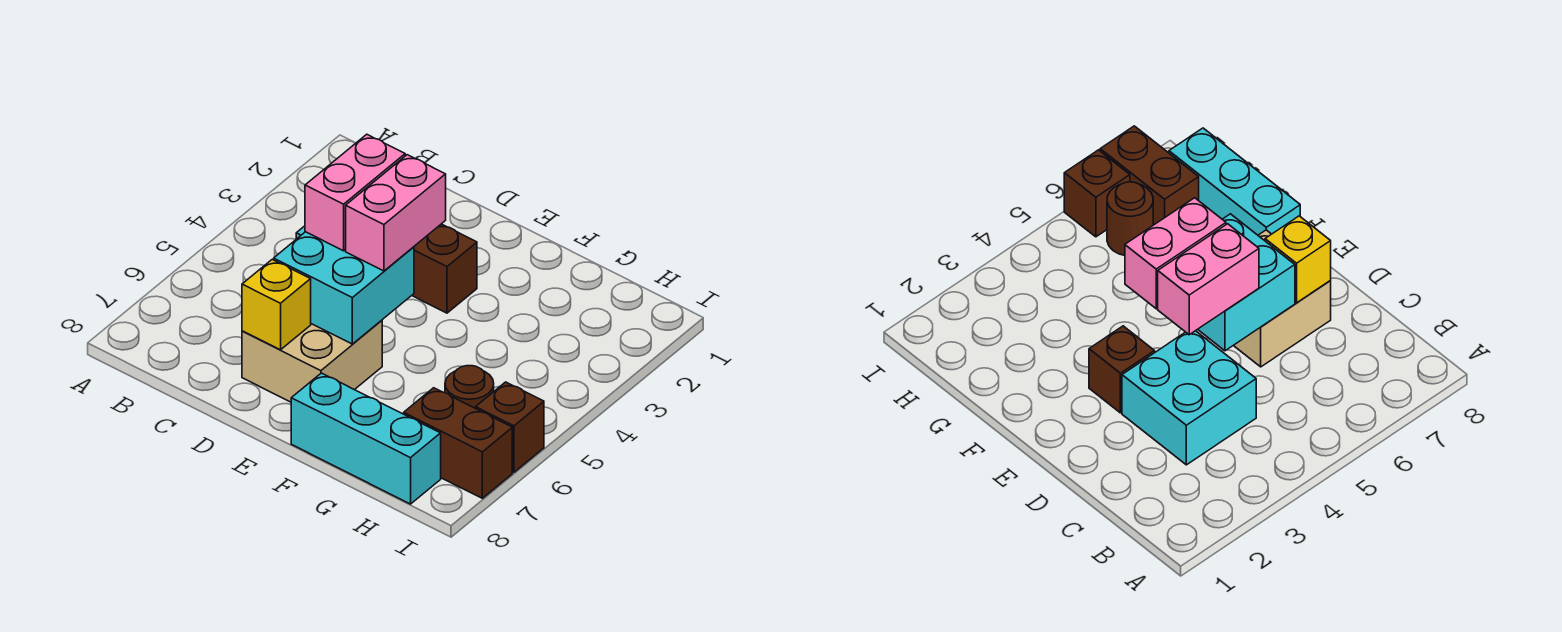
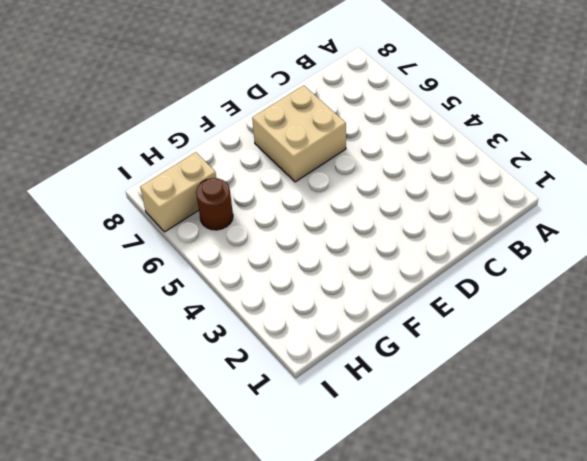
tan brick H7:I7 level 1 -> brown brick H7:I7 level 1
none -> cyan brick C3:D4 level 1
none -> brown brick E3 level 1

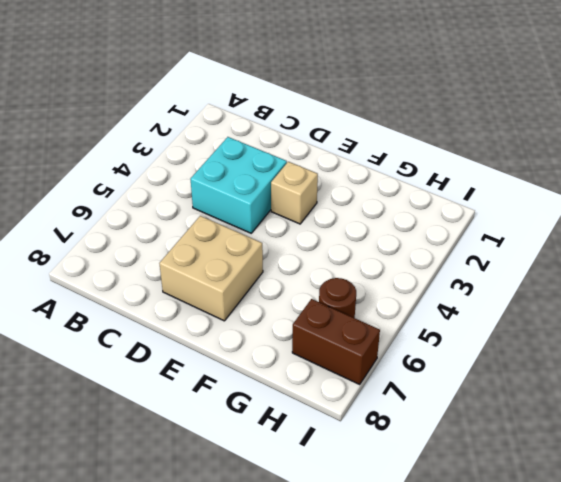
tan brick E3 level 1 -> brown brick E3 level 1
none -> cyan brick F8:H8 level 1
none -> brown brick I6 level 1

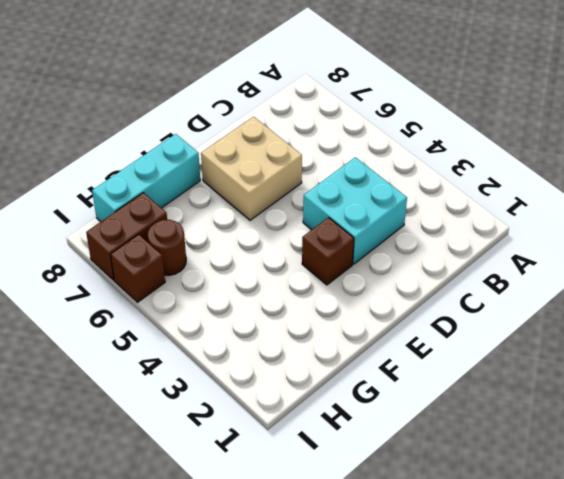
none -> cyan brick D5:E6 level 2
none -> yellow brick D7 level 2

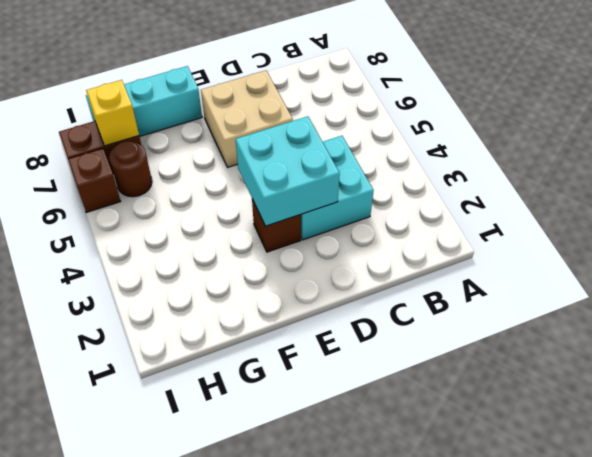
cyan brick D3:E4 level 2 -> cyan brick D5:E6 level 2
yellow brick H7 level 2 -> yellow brick D7 level 2
none -> pink brick D4:D5 level 3
none -> pink brick E4:E5 level 3

